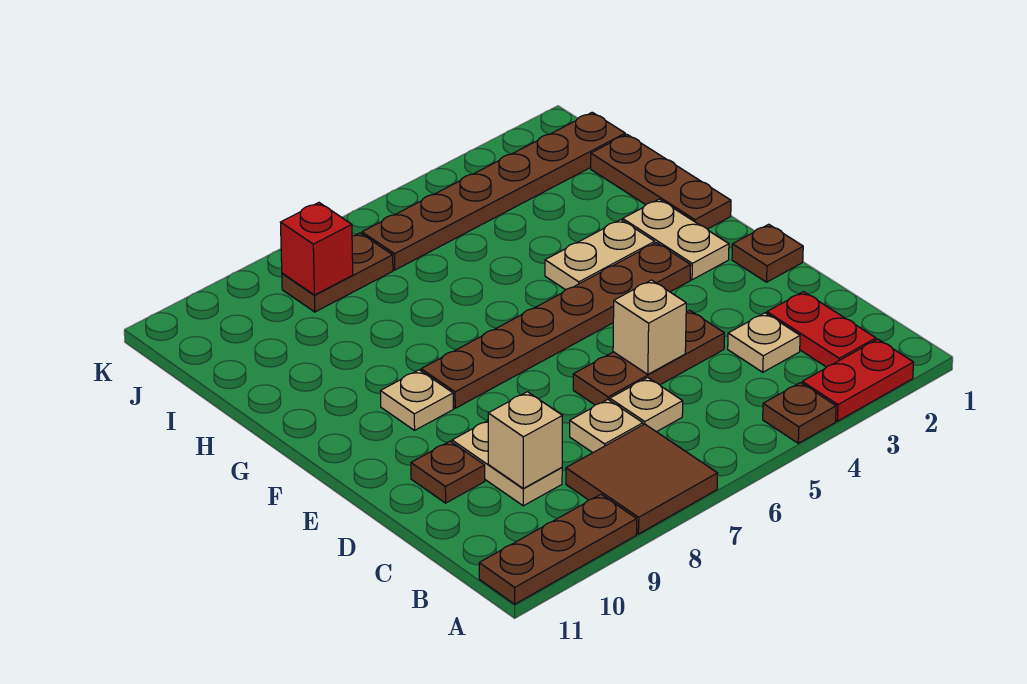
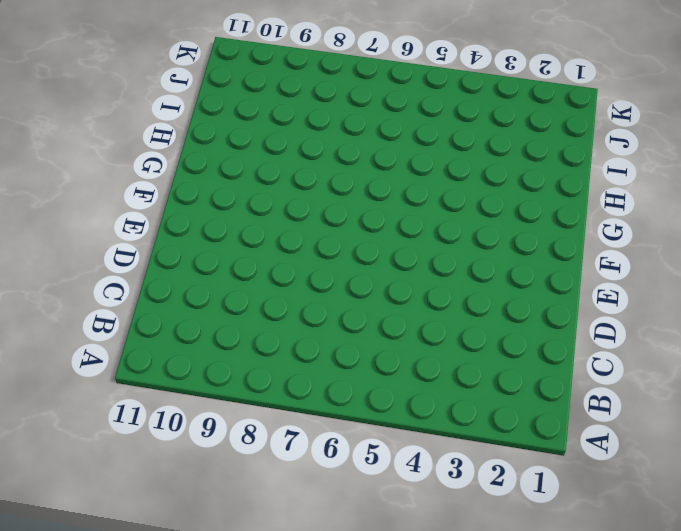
none -> red plate A2:A3 level 1
none -> brown plate A4 level 1
none -> brown tile A7:B8 level 1

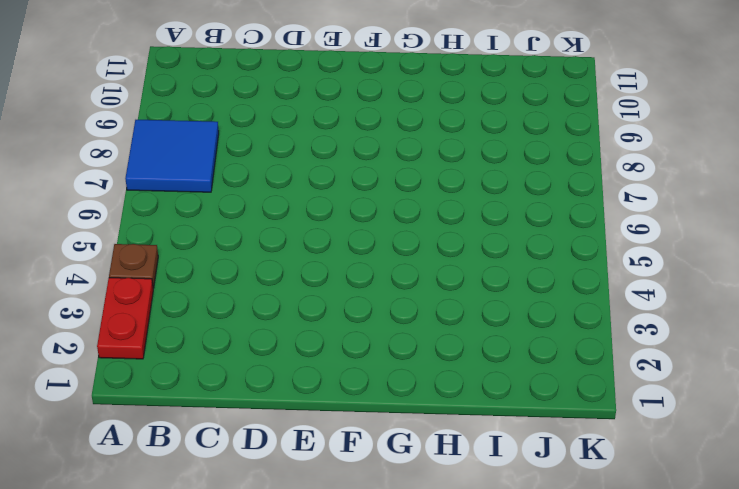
blue tile A7:B8 level 1 -> brown tile A7:B8 level 1
none -> brown plate A9:A11 level 1
none -> red plate B2:C2 level 1
none -> tan plate C3 level 1

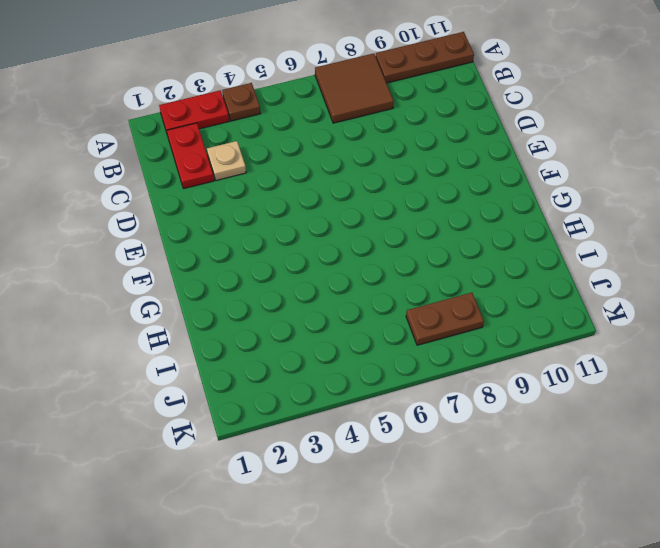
none -> tan plate C6 level 1
none -> tan plate C7 level 1
none -> tan plate C9:D9 level 1

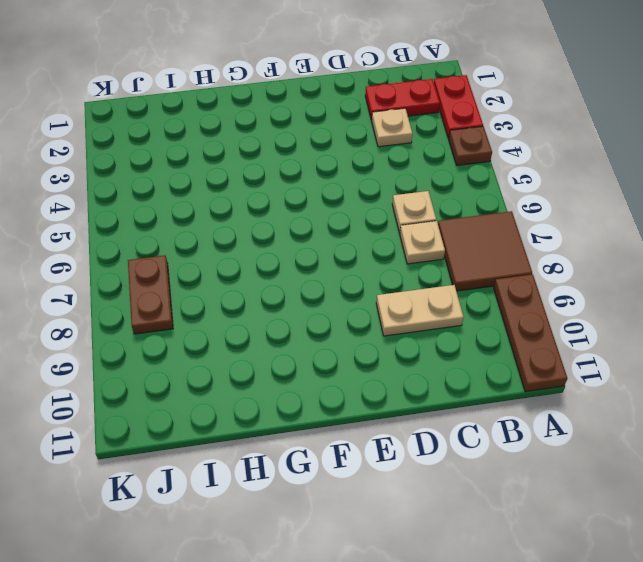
none -> brown plate D4:D6 level 1
none -> brown plate D10 level 1
none -> brown plate E1 level 1

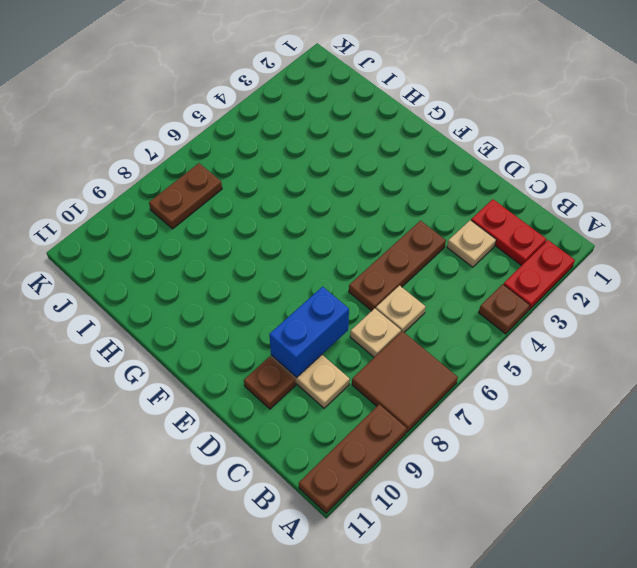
blue brick D8:D9 level 2 -> none
none -> brown plate E1 level 1
none -> tan plate F2:G2 level 1
none -> brown plate F3:F8 level 1

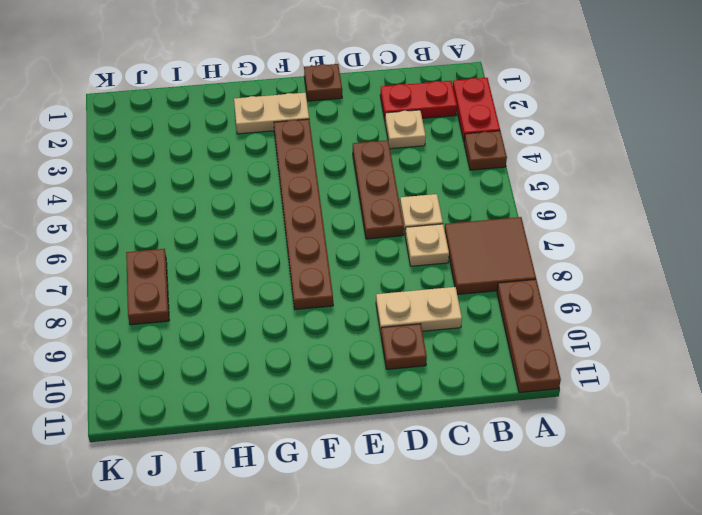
none -> tan plate F9 level 1
none -> brown plate G1:I1 level 1
none -> tan plate G3:G4 level 1

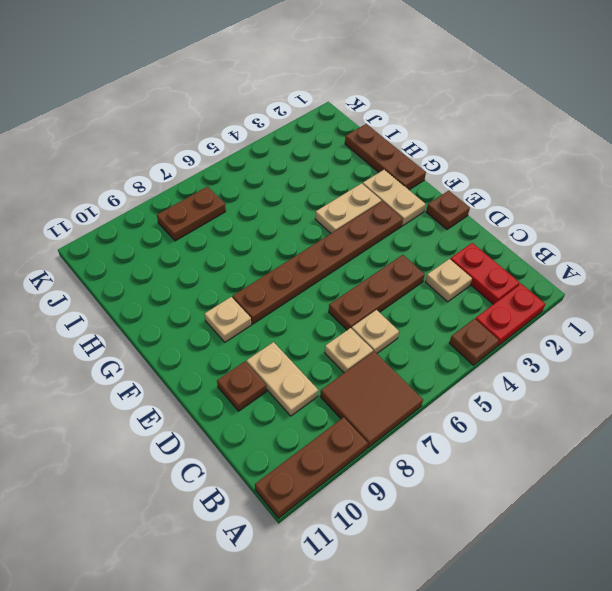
none -> brown plate J1:J6 level 1
none -> tan brick C9 level 2
none -> tan brick D5 level 2

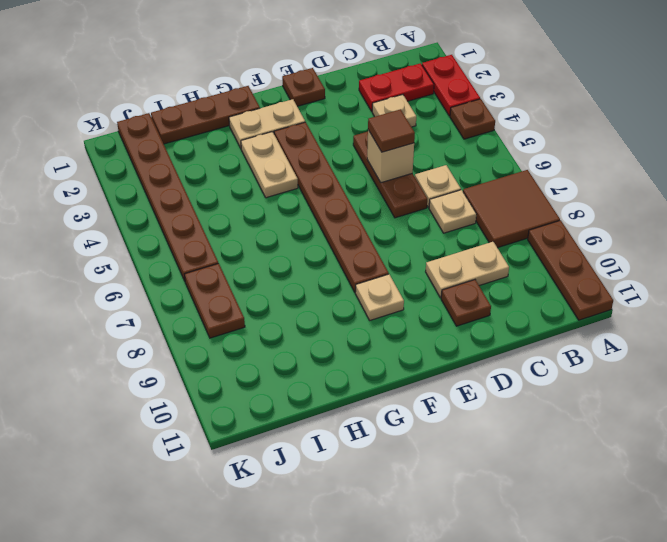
brown tile D5 level 3 -> none
none -> tan brick C9 level 2
none -> red brick J8 level 2

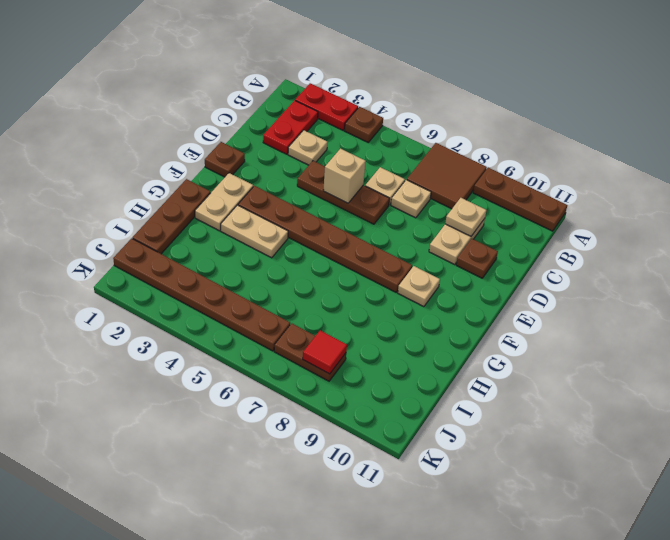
tan plate C9 level 2 -> tan brick C9 level 2
red tile J8 level 2 -> red brick J8 level 2

